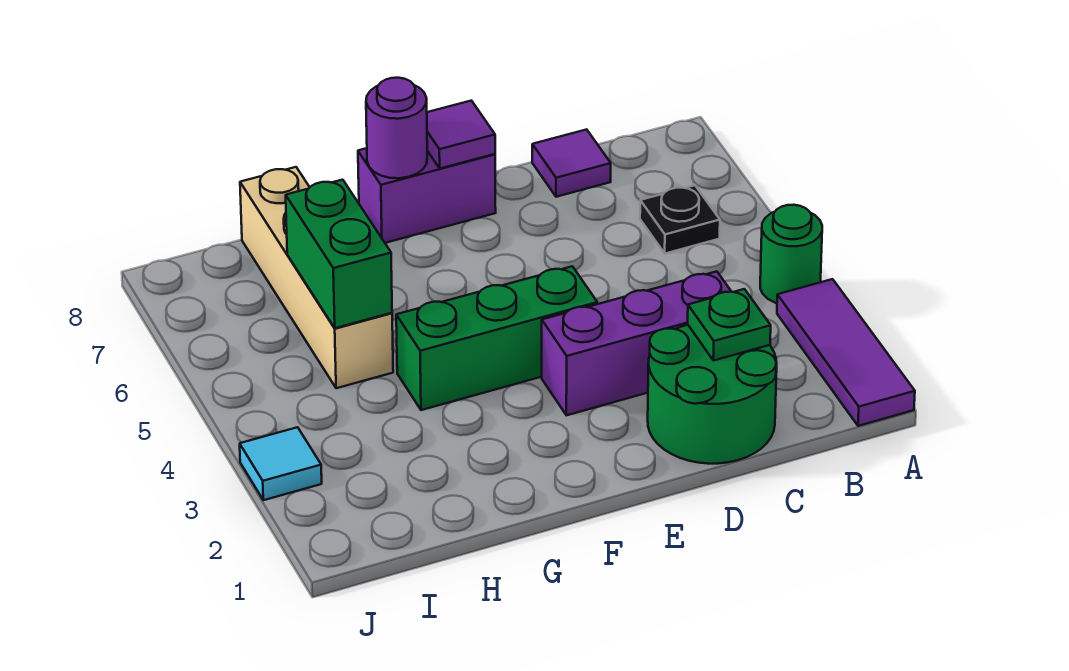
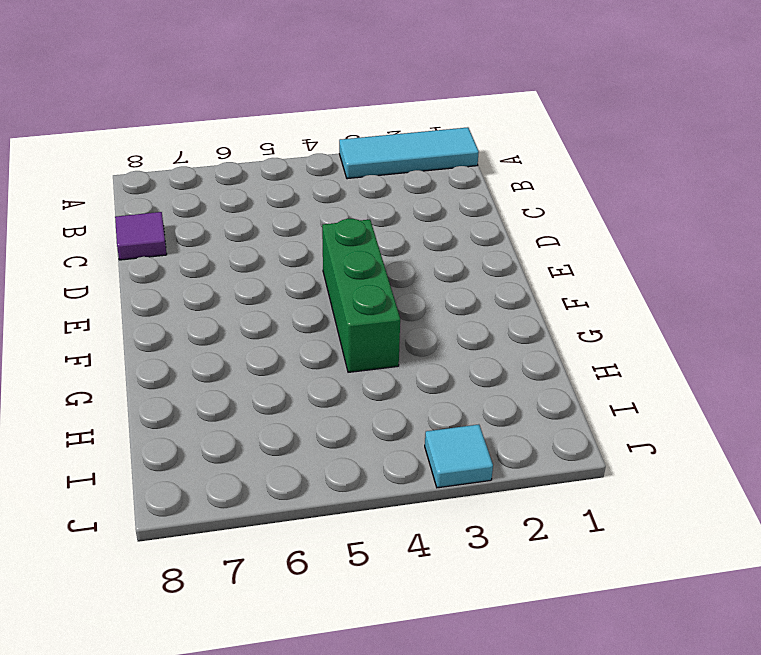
cyan tile A1:A3 level 1 -> purple tile A1:A3 level 1
none -> green round brick A4 level 1
none -> black plate B6 level 1
none -> green round brick C1:D2 level 1

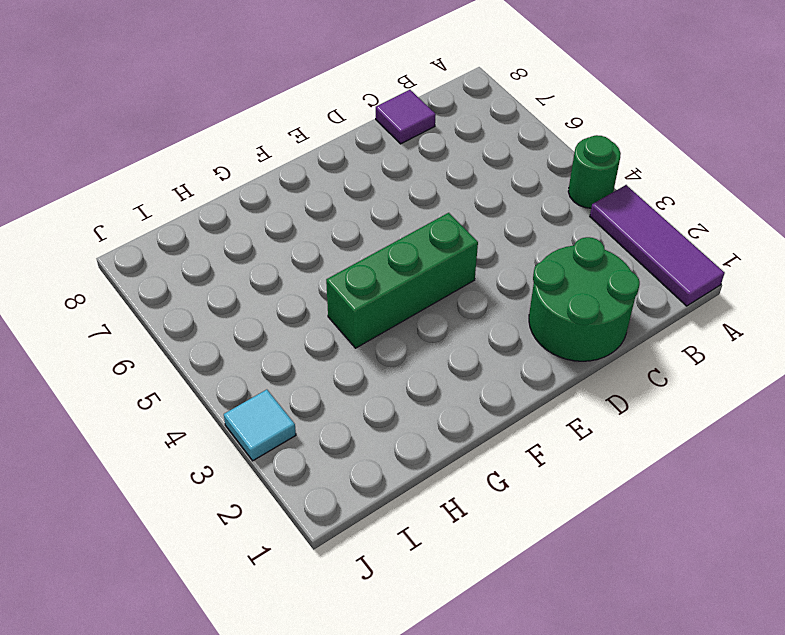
none -> black plate B6 level 1
none -> purple brick C3:E3 level 1
none -> purple brick E8:F8 level 1

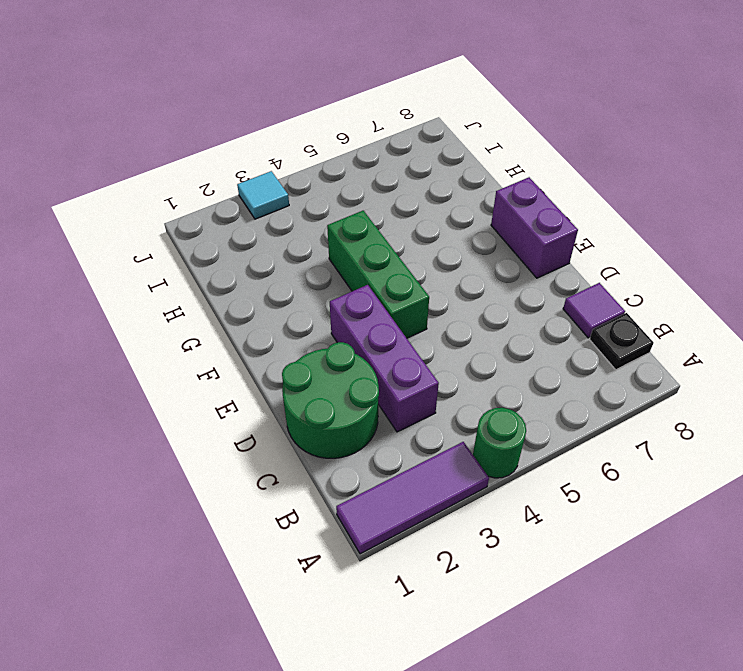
black plate B8 level 1 -> black plate B6 level 1
none -> tan brick H5:H8 level 1
none -> green plate C2 level 2
none -> purple tile E8 level 2

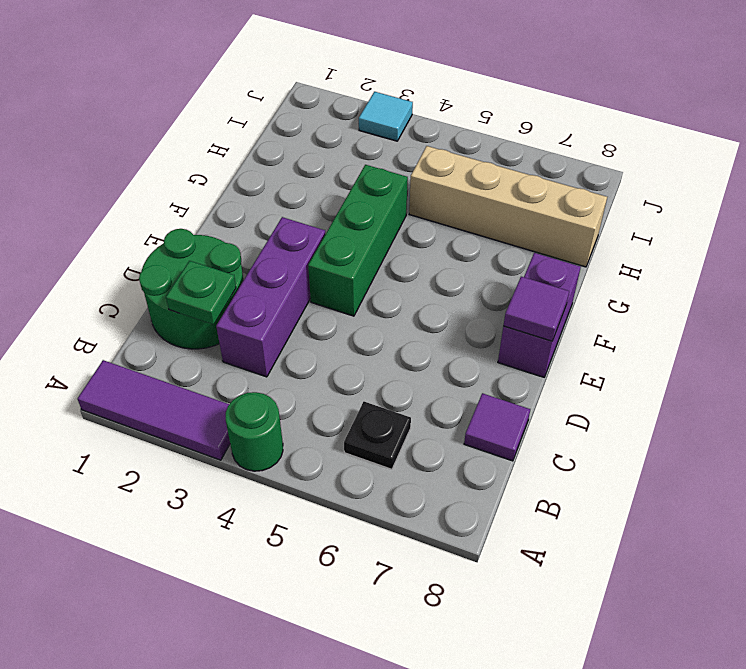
none -> purple round brick F8 level 2
none -> green brick H5:H6 level 2

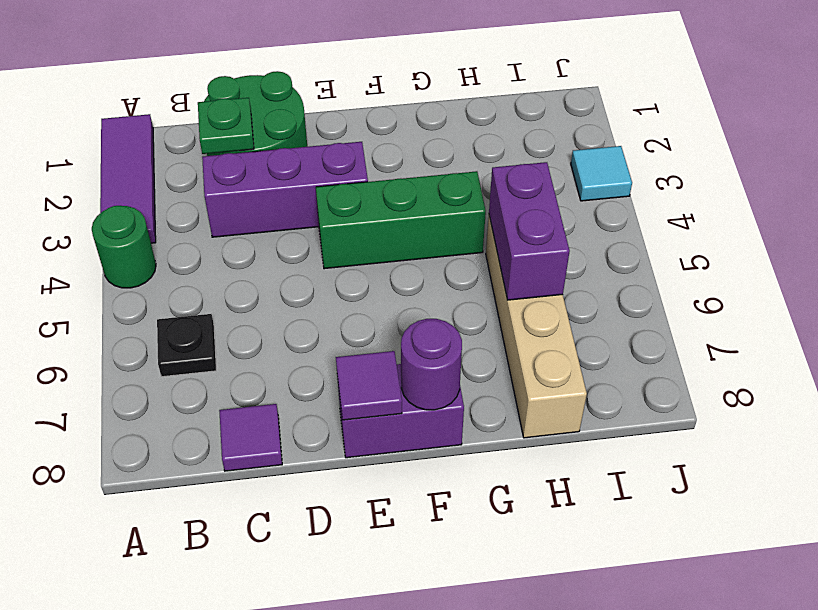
purple brick H5:H6 level 2 -> green brick H5:H6 level 2

